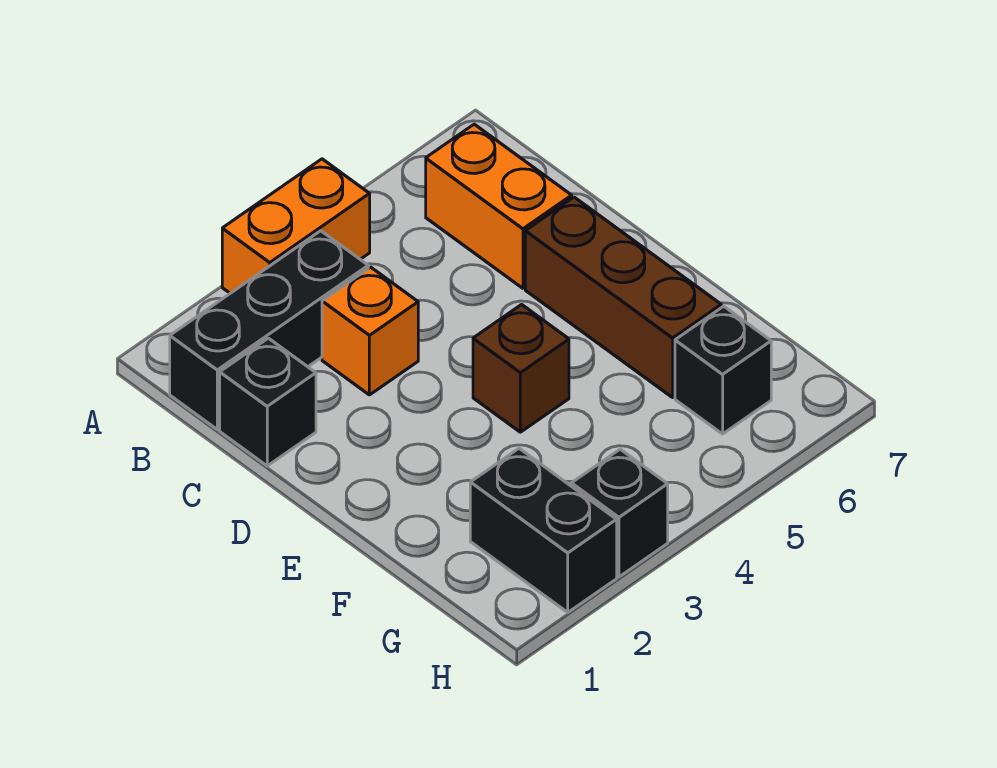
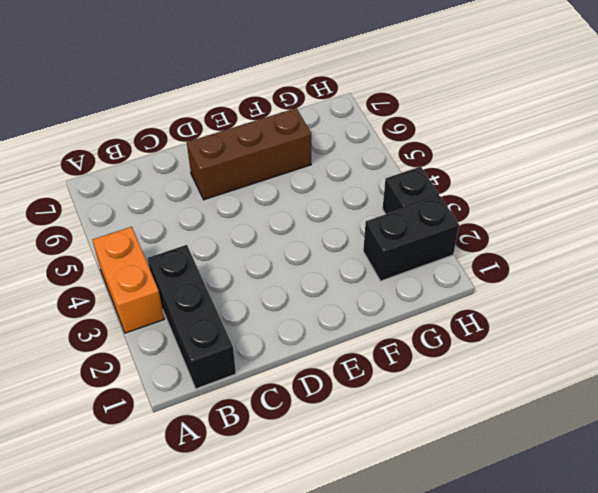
none -> orange brick B6:C6 level 1
none -> black brick C1 level 1

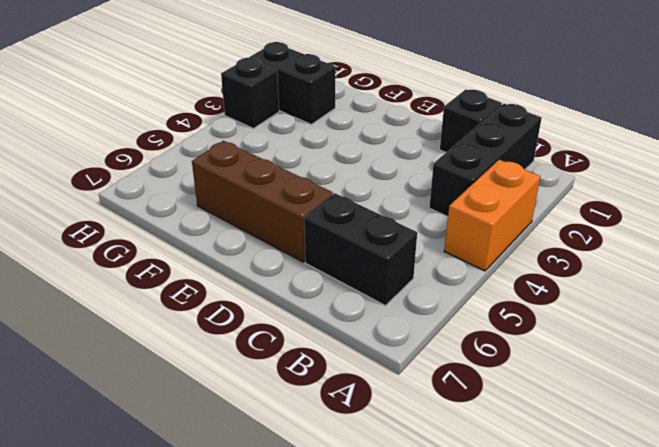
black brick B6:C6 level 1 -> orange brick B6:C6 level 1
none -> orange brick C3 level 1
none -> brown brick E4 level 1

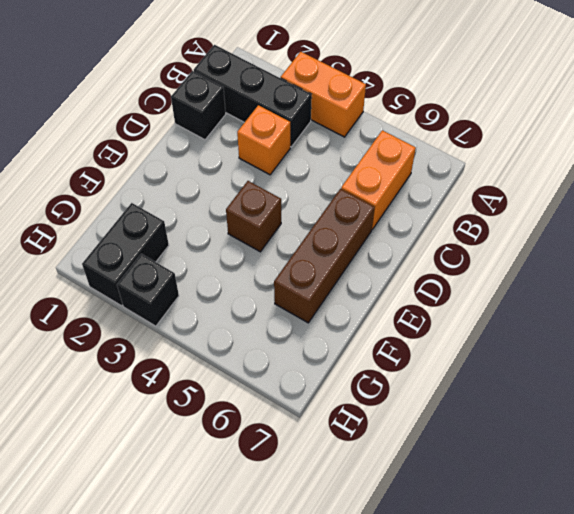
none -> black brick G6 level 1

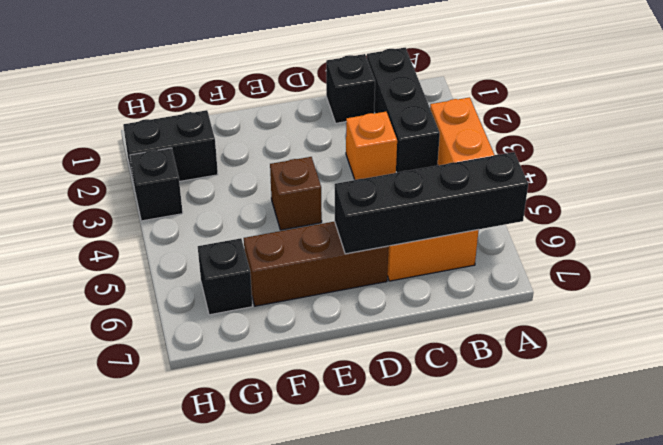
black brick A6:D6 level 2 -> none

